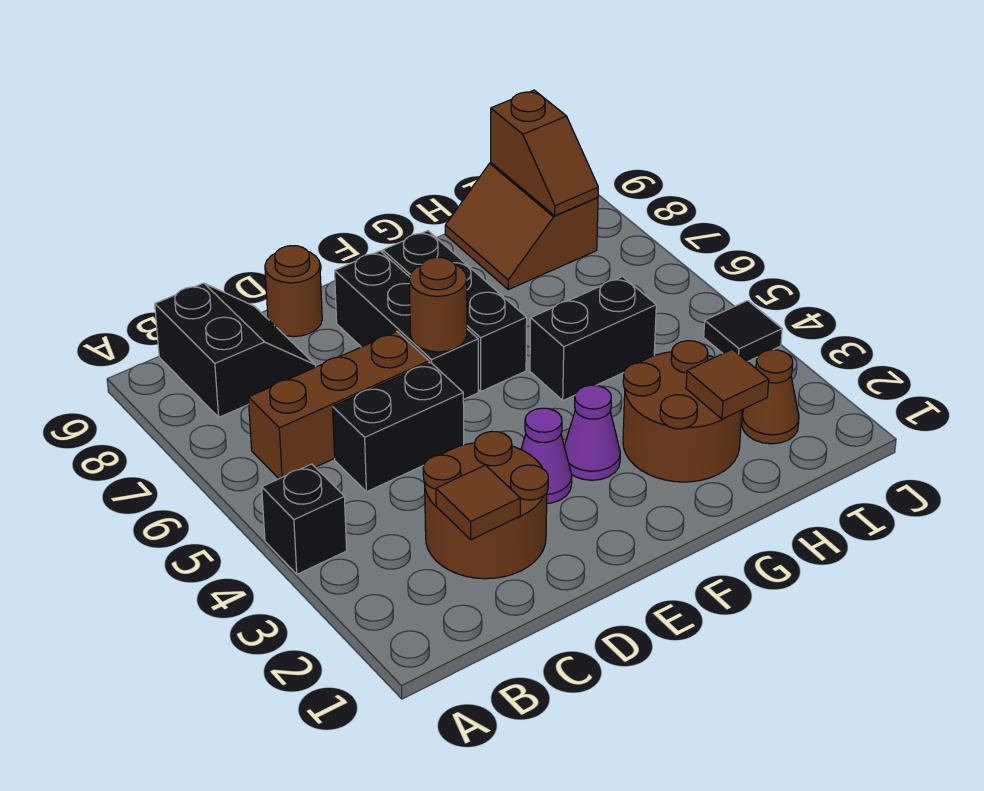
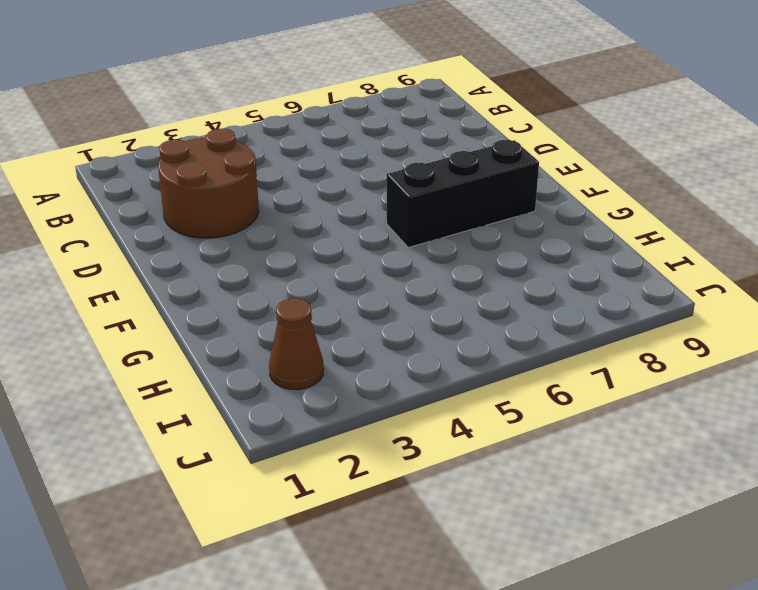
none -> black brick A4 level 1
none -> brown brick B6:D6 level 1
none -> black slope B8:C9 level 1 top B

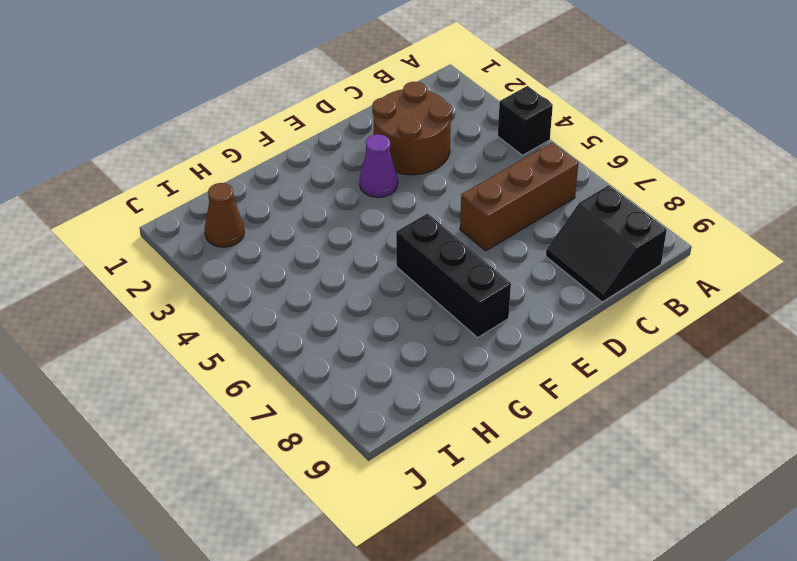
none -> black brick C5:D5 level 1
none -> brown round brick D9 level 1
none -> black brick E6:E8 level 1

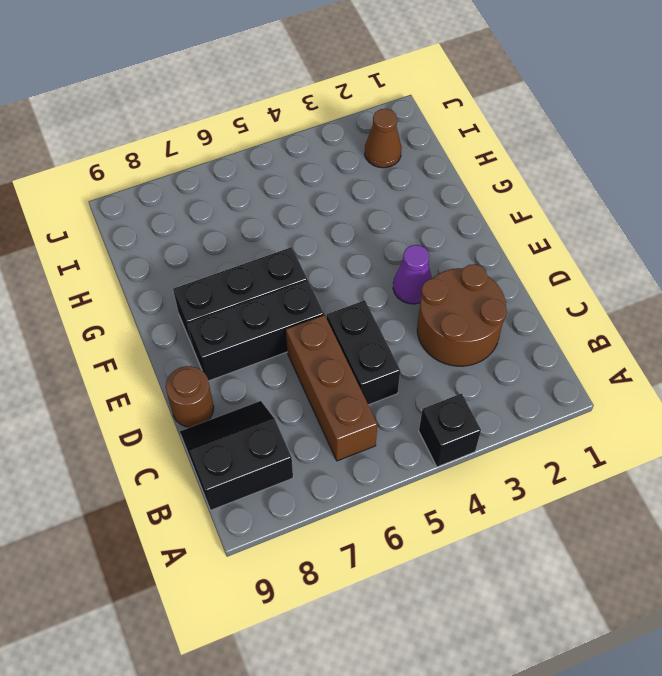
none -> purple cone F3 level 1
none -> brown round brick G2:H3 level 1
none -> black brick G5:H5 level 1

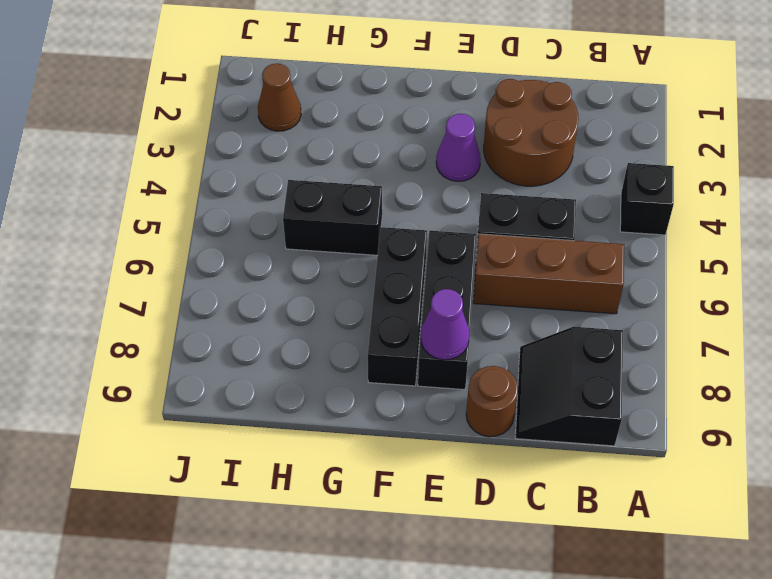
purple cone E8 level 2 -> purple cone F3 level 1
none -> brown round brick G2:H3 level 1
none -> brown slope H8:I9 level 1 top I
none -> black tile J4 level 1

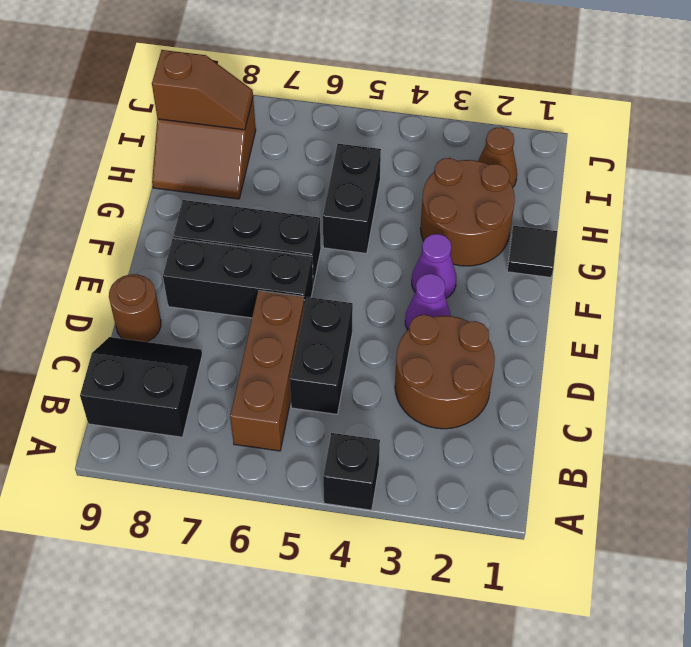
black tile G1 level 1 -> black tile J4 level 1
none -> brown tile C2 level 2
none -> brown round brick E6 level 2
none -> brown tile H2 level 2

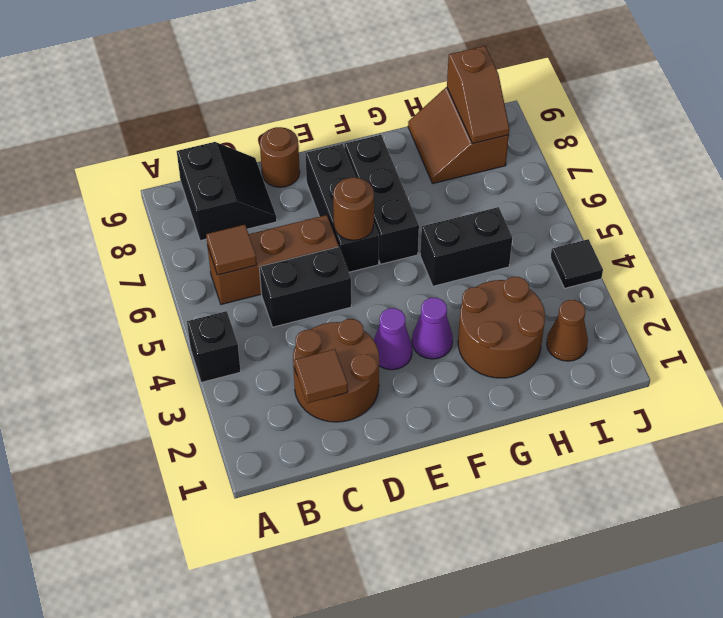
brown tile B6 level 2 -> brown tile H2 level 2

